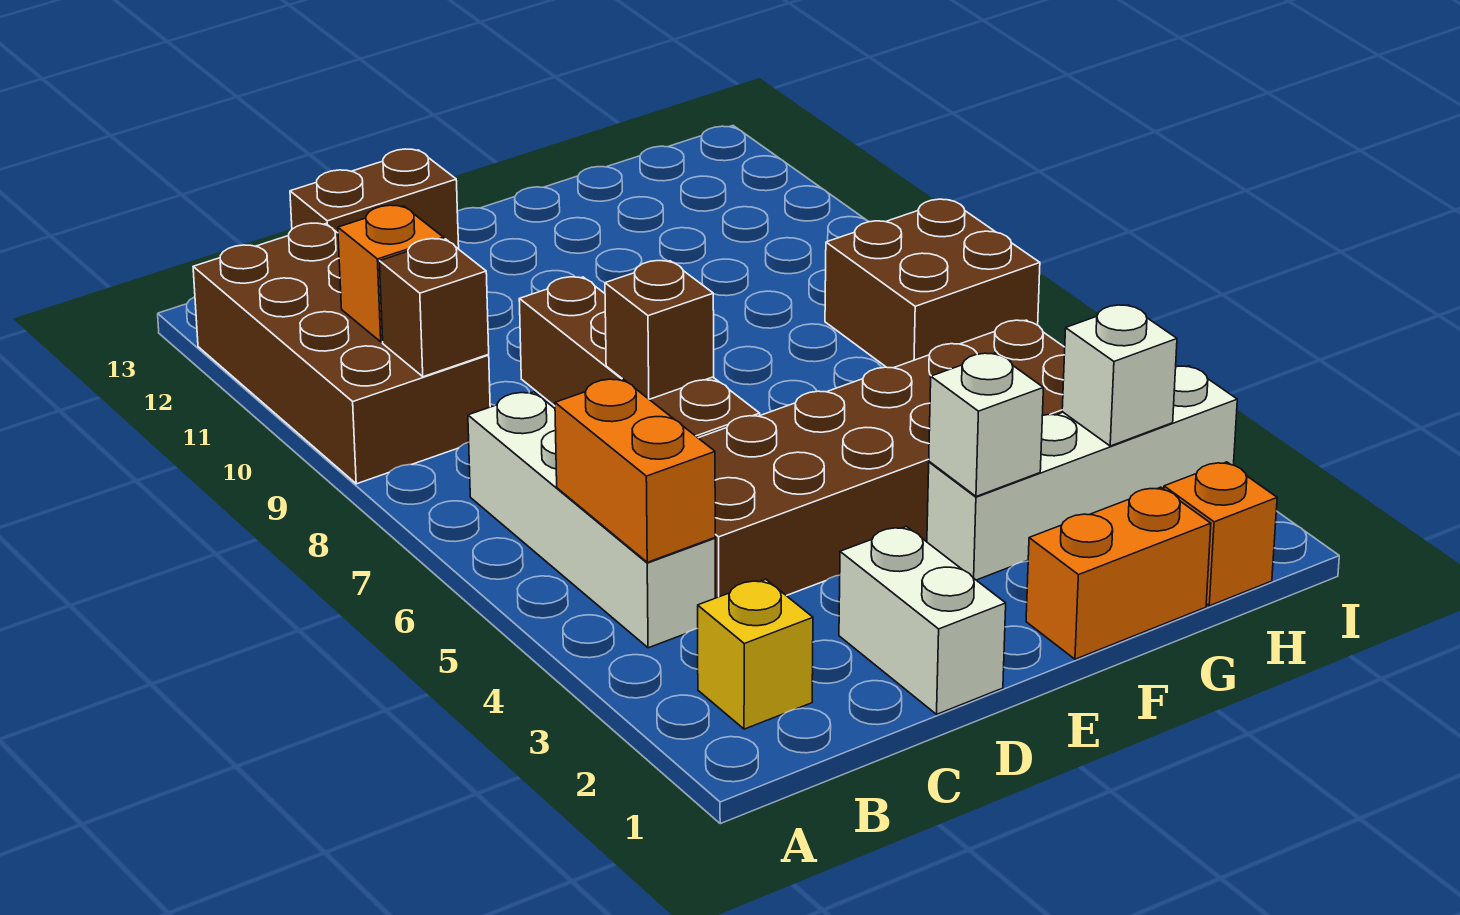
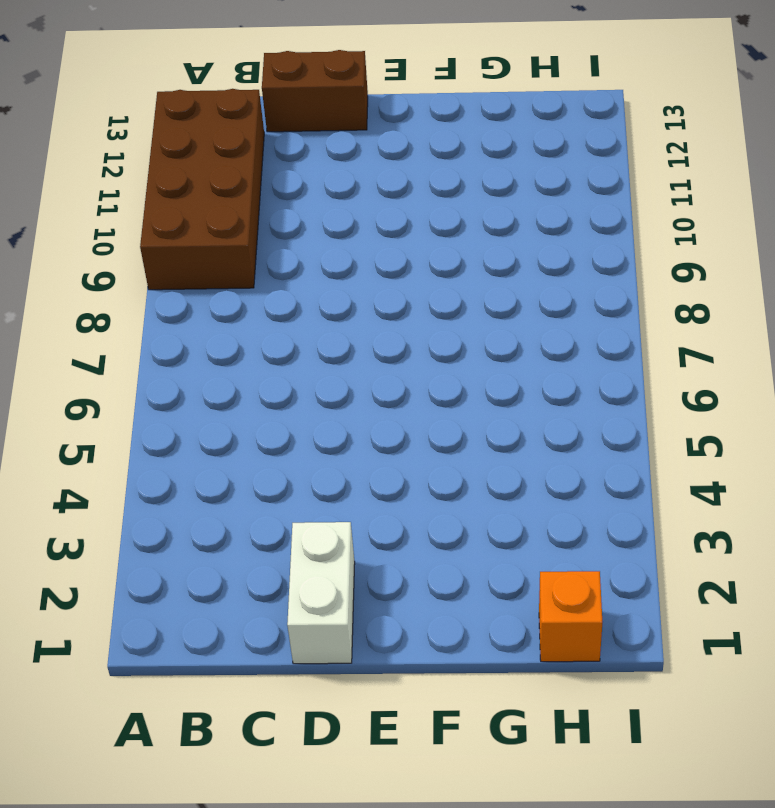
none -> yellow brick B2 level 1
none -> white brick B4:B7 level 1
none -> brown brick C4:H5 level 1

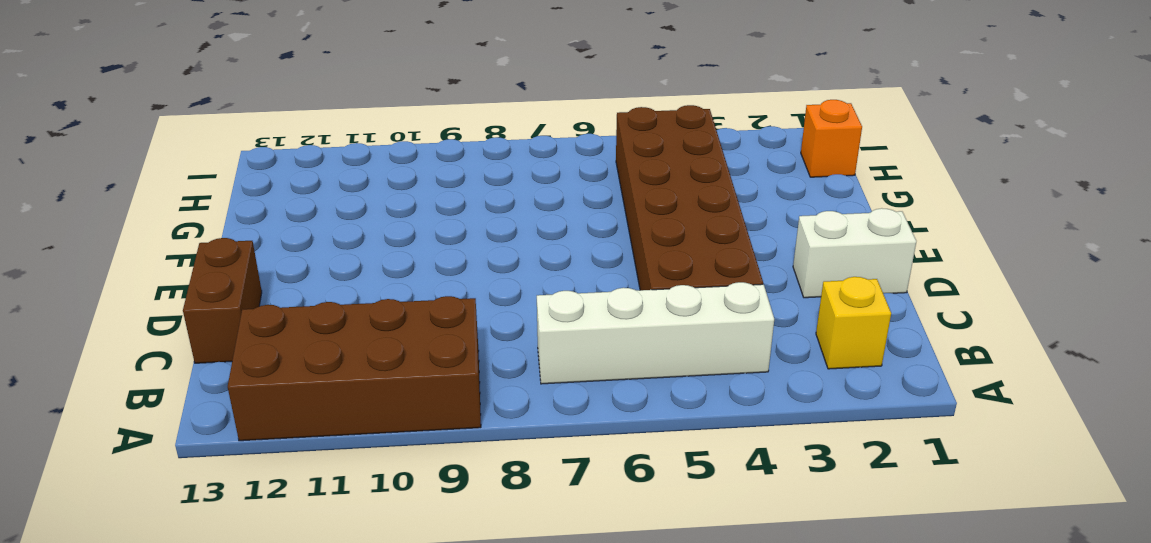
none -> brown brick D6:D9 level 1
none -> orange brick F1:G1 level 1
none -> white brick F3:I3 level 1

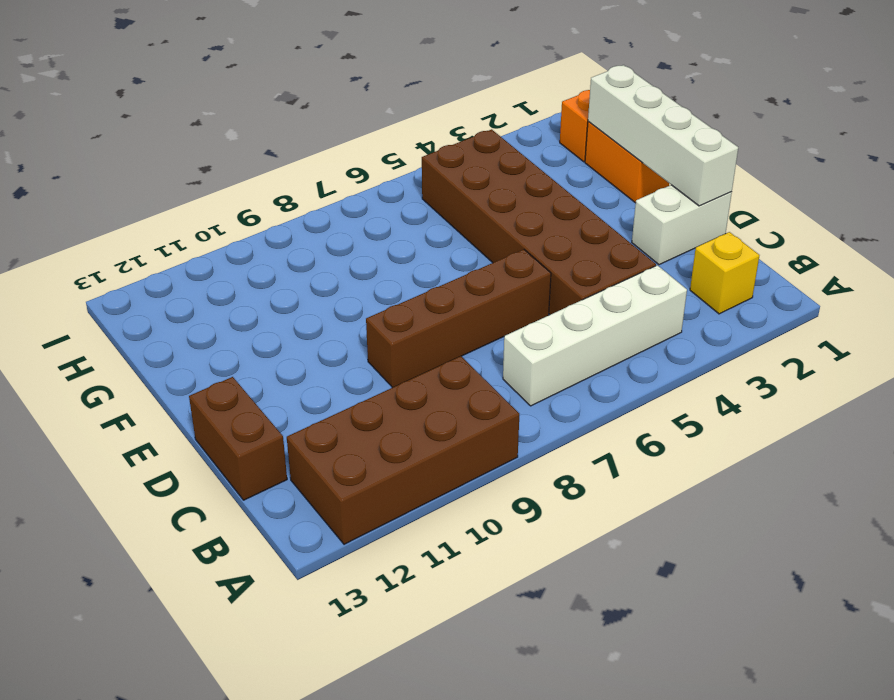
white brick D1:G1 level 2 -> white brick F3:I3 level 1
none -> brown brick H7:I8 level 1
none -> orange brick B4:B5 level 2
none -> brown brick B9 level 2

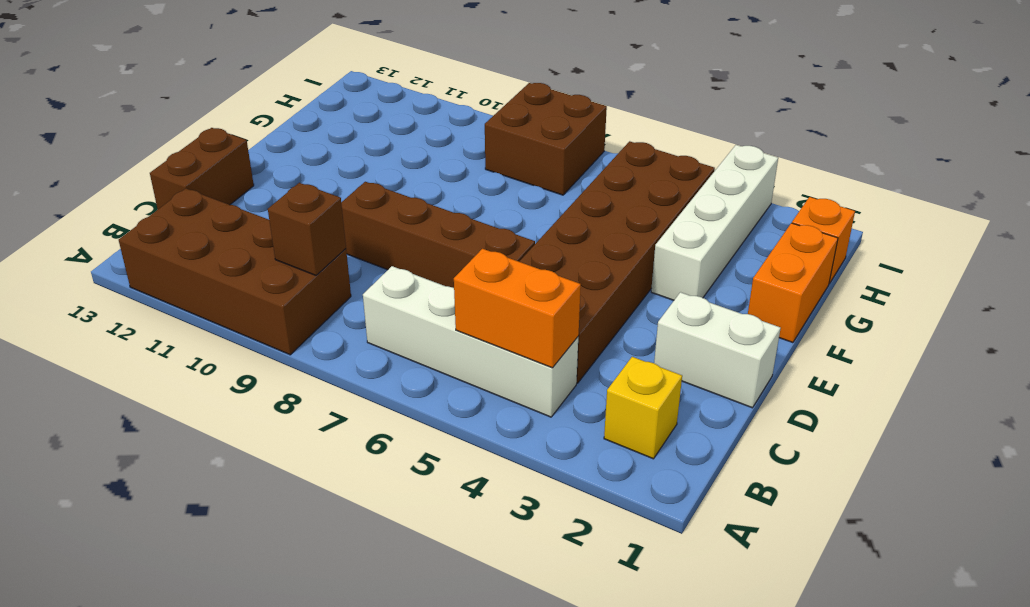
none -> orange brick B10 level 2
none -> brown brick D7 level 2
none -> white brick F3 level 2

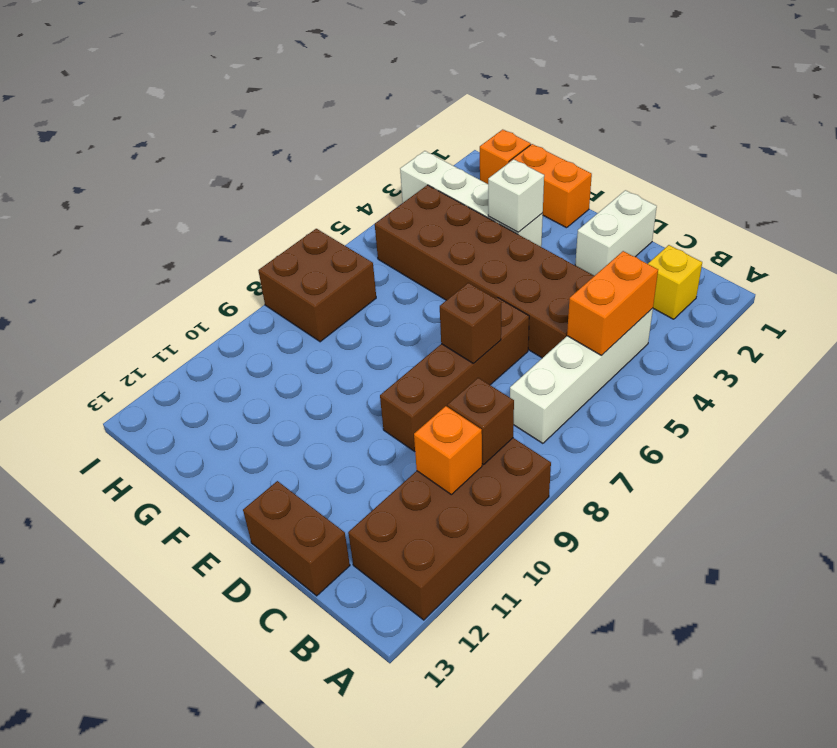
none -> white brick H3 level 2

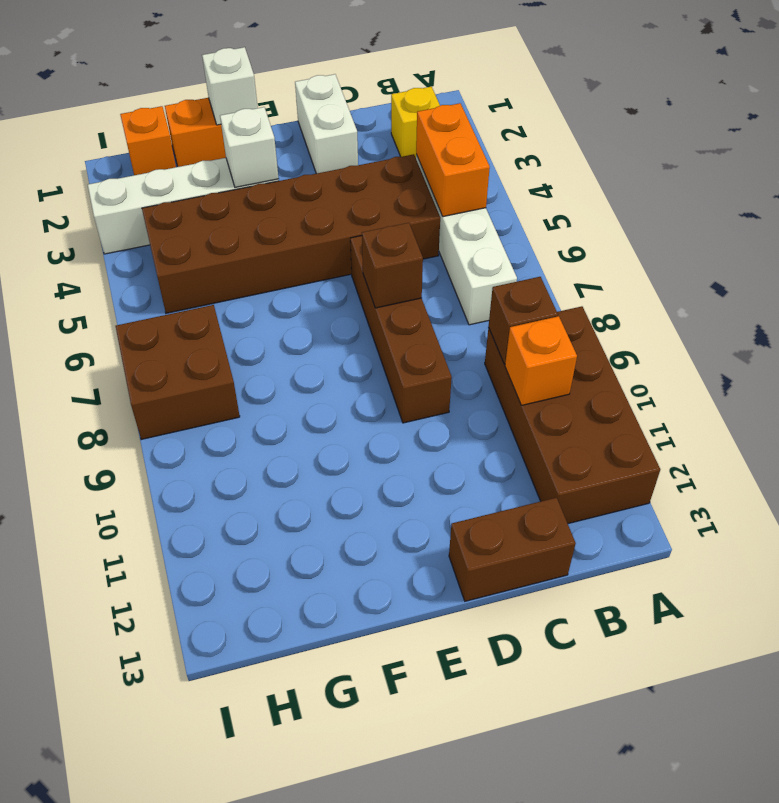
white brick F1 level 2 -> white brick H3 level 2

